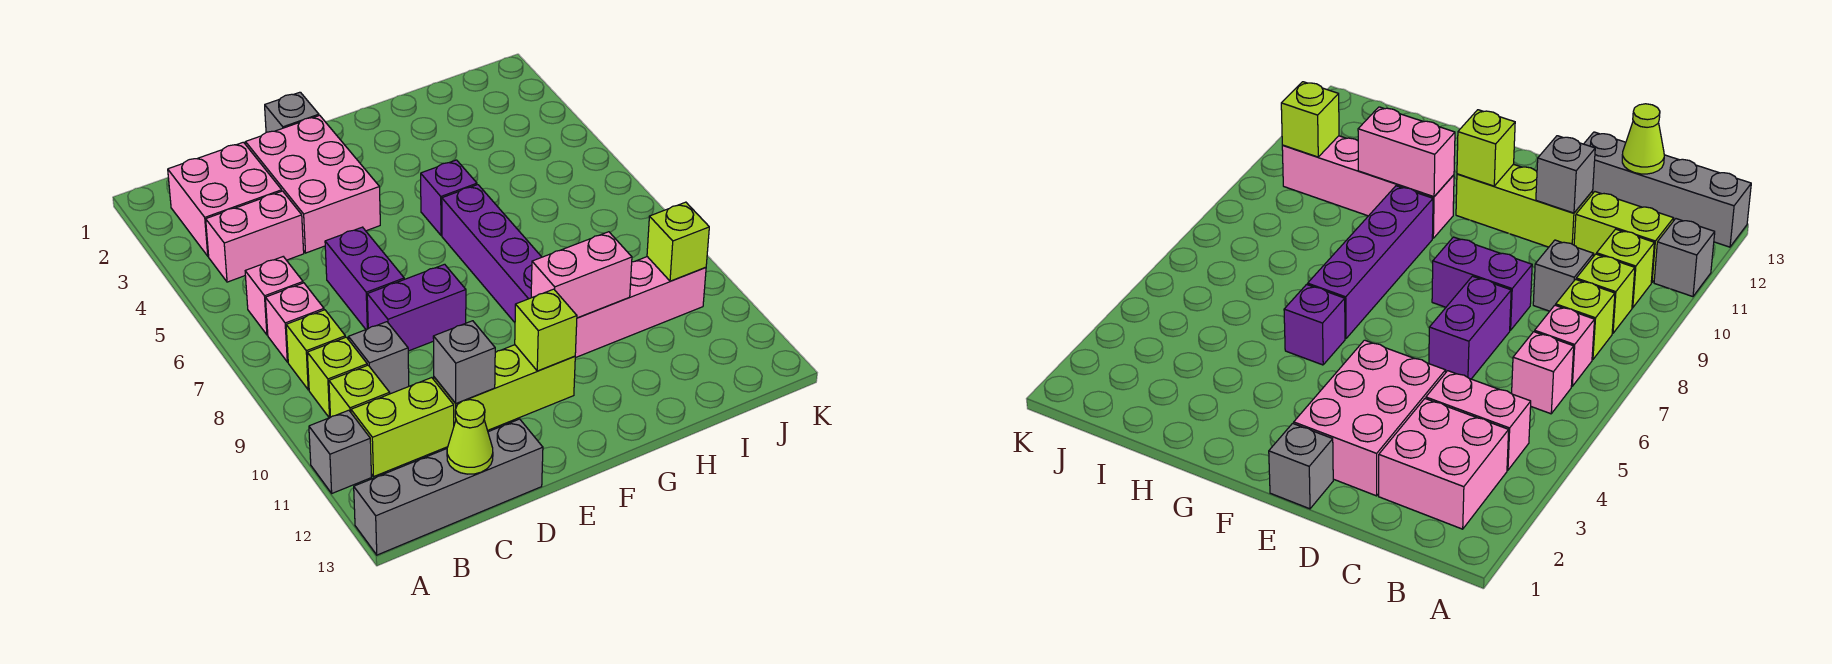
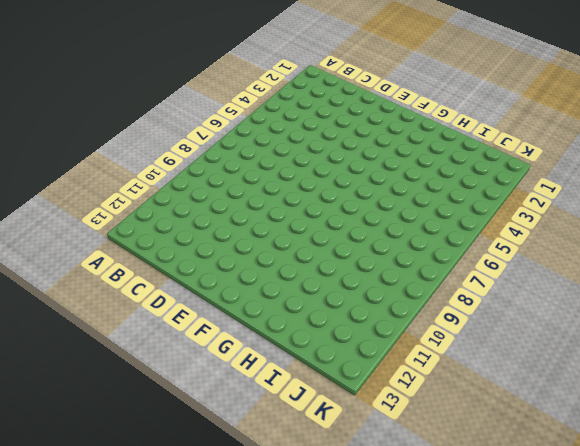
none -> grey brick A11 level 1
none -> grey brick A13:D13 level 1
none -> pink brick B2:C3 level 1

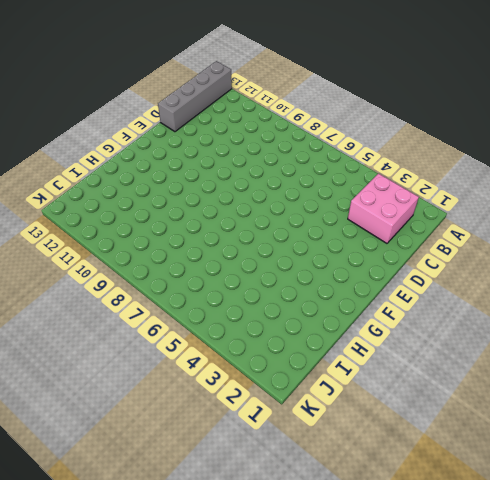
none -> grey brick A11 level 1
none -> pink brick B4:C4 level 1
none -> pink brick B6 level 1

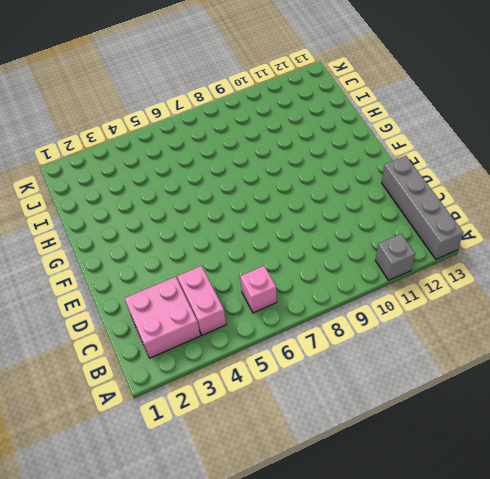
none -> pink brick B7 level 1
none -> lime brick B8 level 1
none -> lime brick B9 level 1

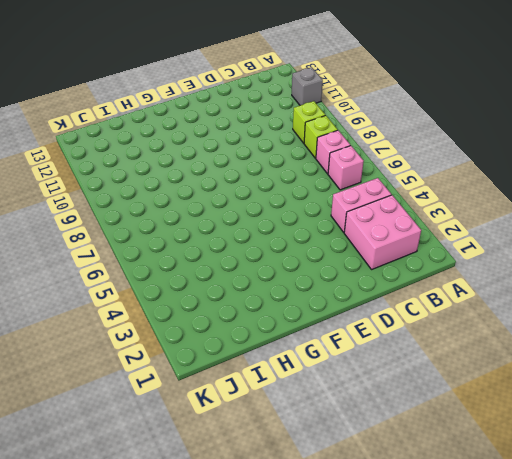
none -> grey brick A13:D13 level 1
none -> lime brick B10 level 1
none -> lime brick B11:C11 level 1

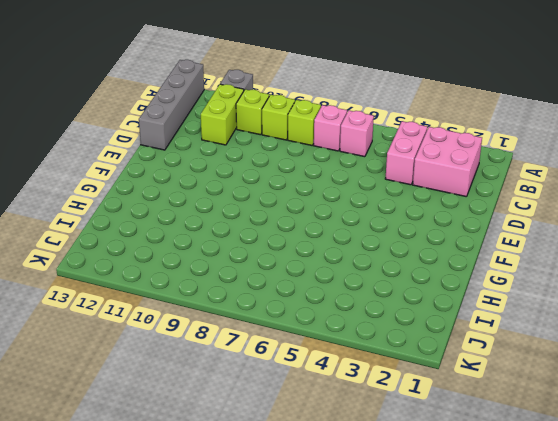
none -> grey brick C9 level 1
none -> pink brick D2:E4 level 1
none -> purple brick D6:D7 level 1

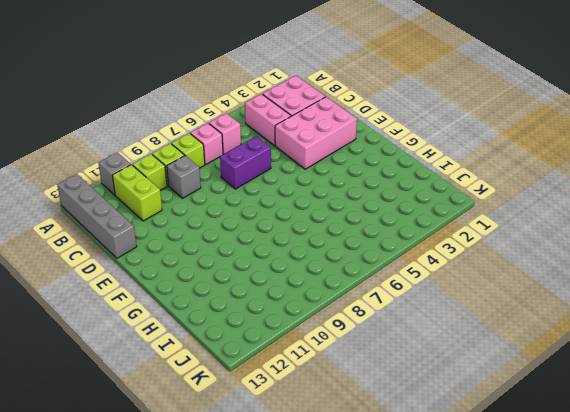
none -> purple brick D8:E8 level 1
none -> lime brick D11:F11 level 1
none -> grey brick E1 level 1

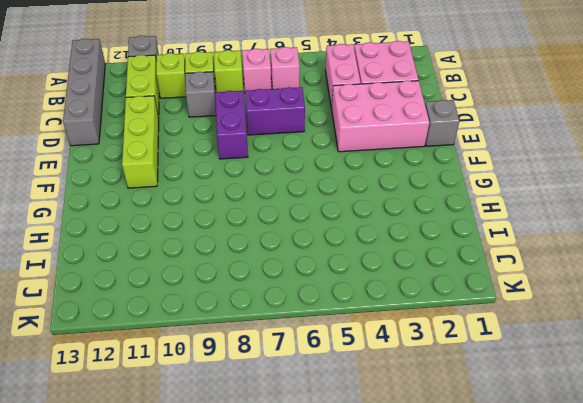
none -> purple brick G5 level 1
none -> purple brick G6:G9 level 1
none -> pink brick G10:J10 level 1

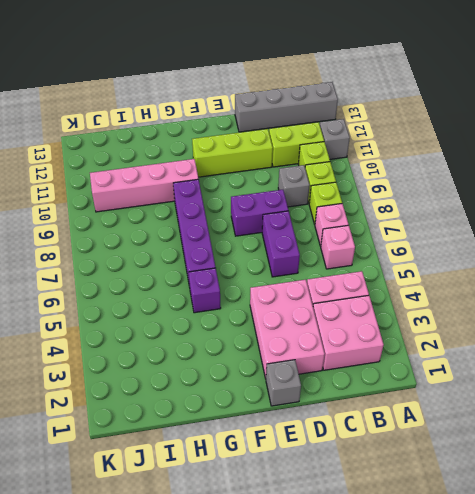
none -> lime cone C13 level 2
none -> grey brick D11 level 2
none -> lime brick F11 level 2

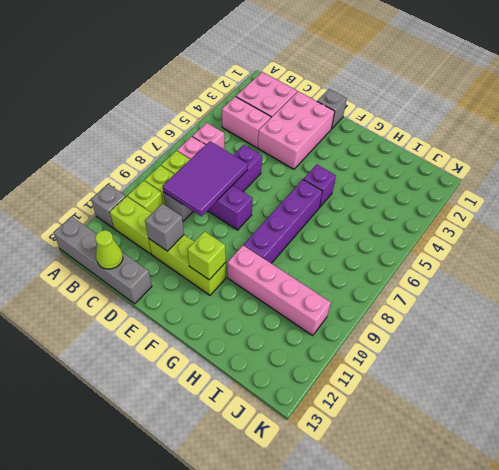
purple tile C7:D9 level 2 -> none
none -> pink brick G10:H10 level 2
none -> lime brick J10 level 2

